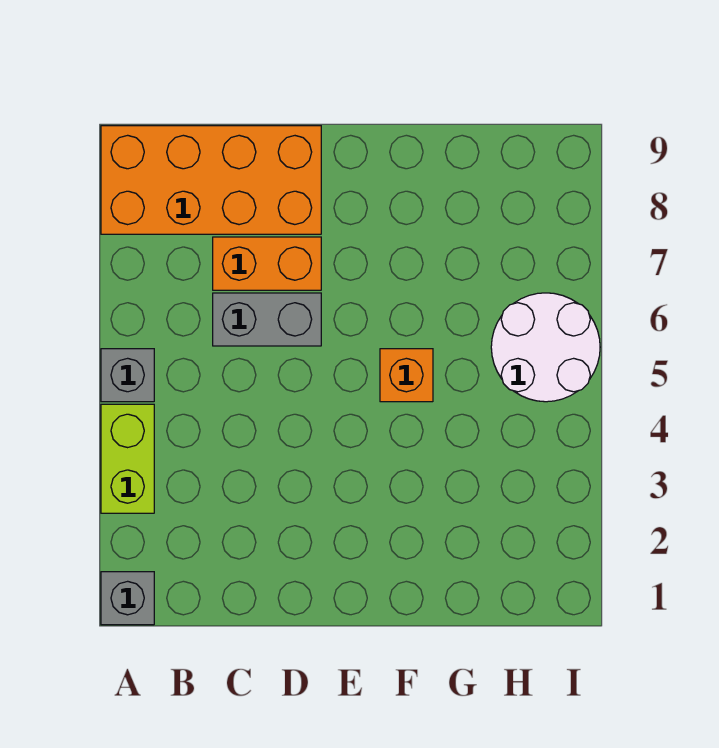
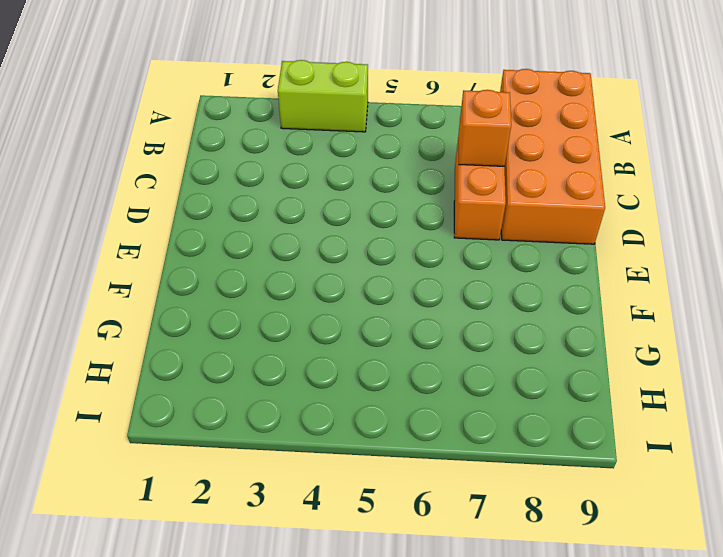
orange brick C7 level 2 -> orange brick F5 level 1
none -> grey brick A1 level 1
none -> grey brick A5 level 1

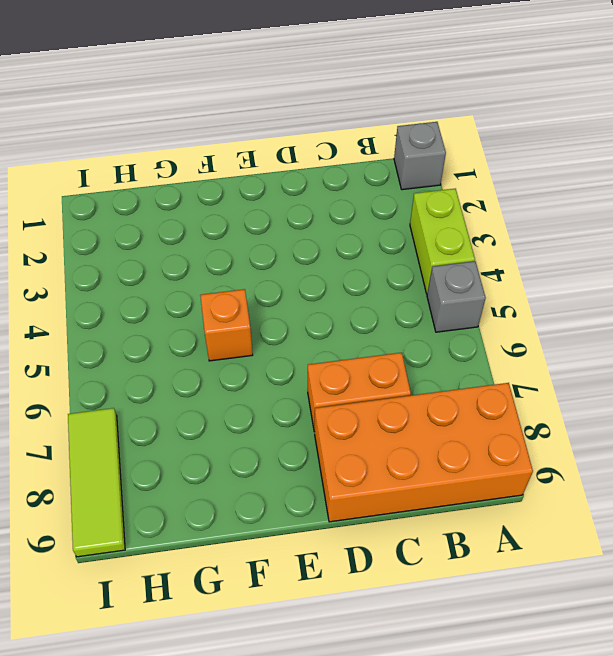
lime tile I7:I9 level 1 -> none
none -> grey brick C6:D6 level 1
none -> white round brick H5:I6 level 1

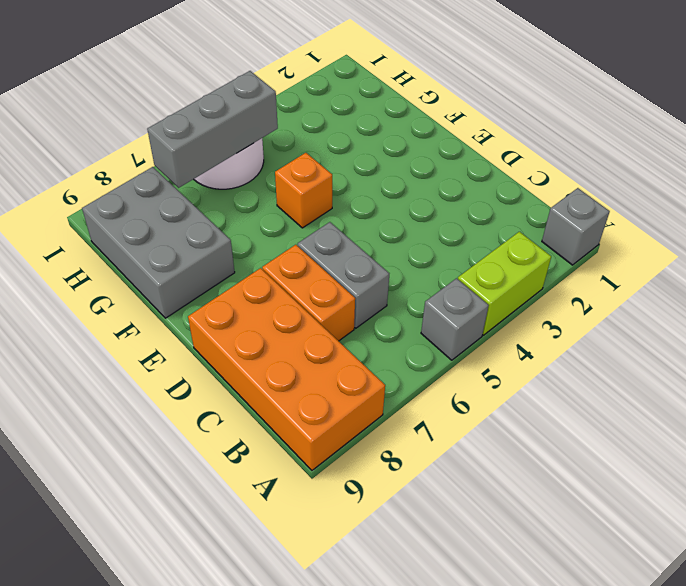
grey brick F8:H9 level 1 -> none
grey brick H5:H7 level 2 -> none

